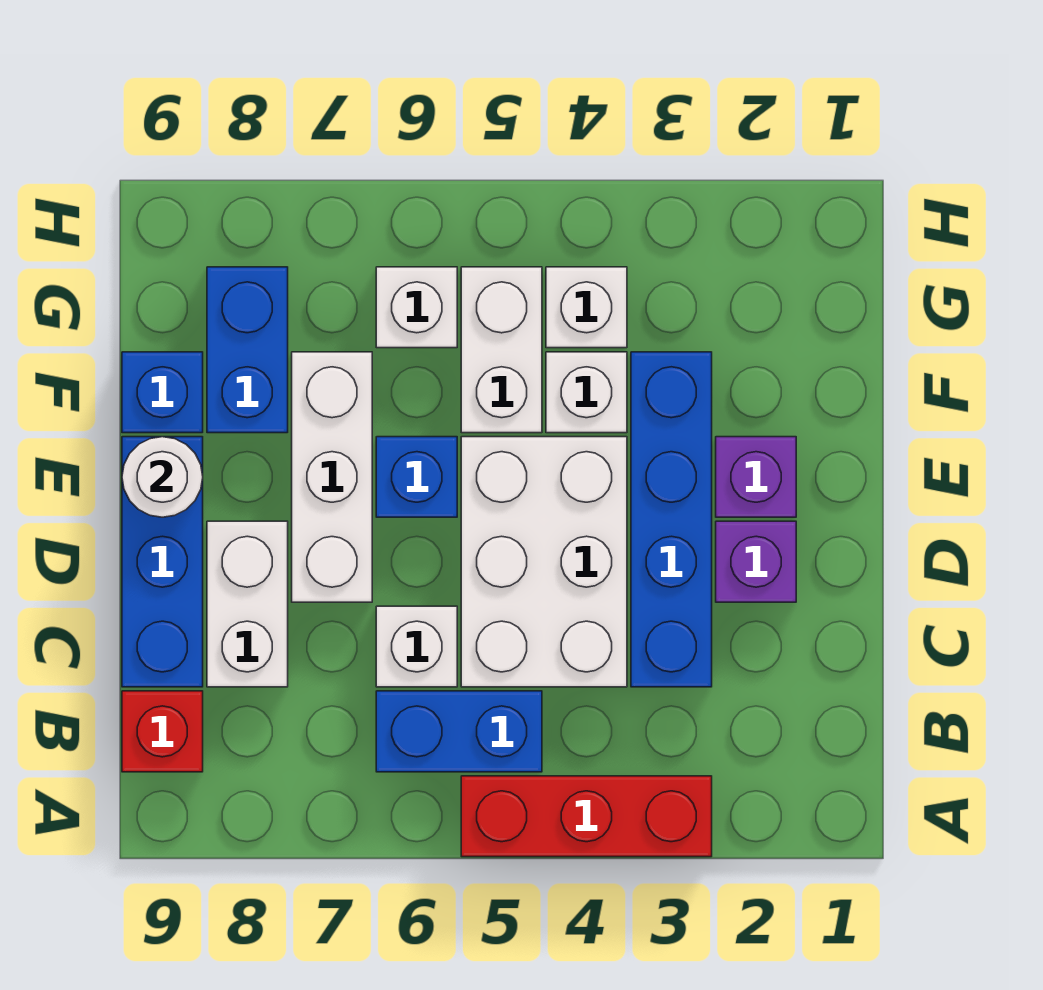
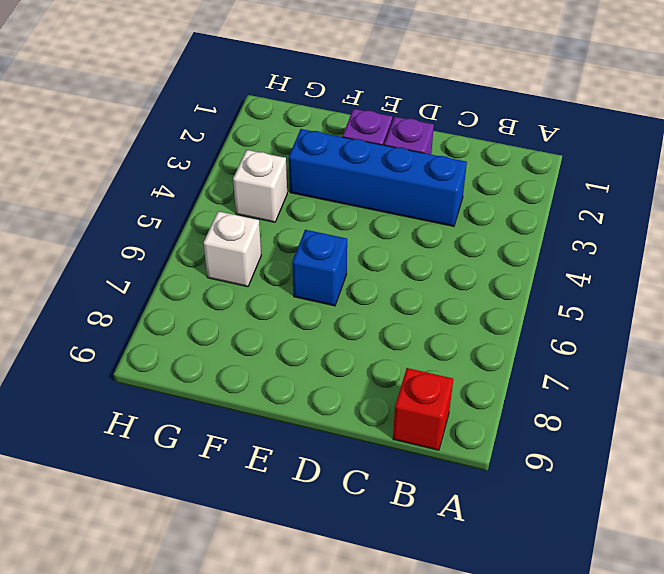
none -> red brick A3:A5 level 1
none -> blue brick B5:B6 level 1
none -> white brick C4:E5 level 1

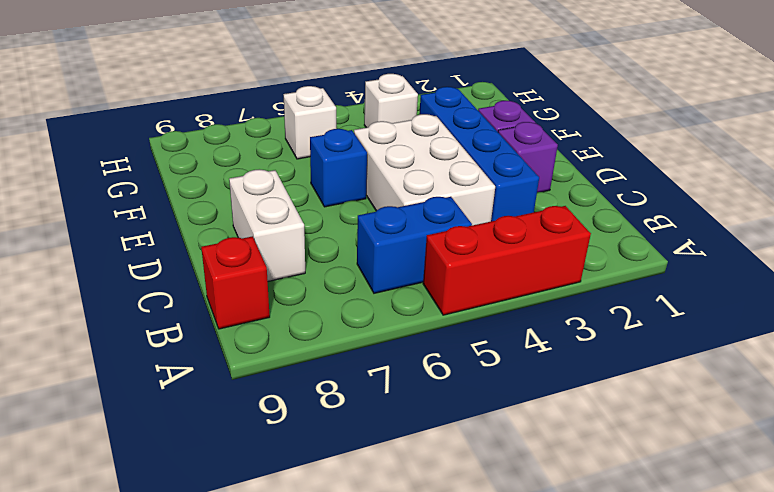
none -> white brick C6 level 1
none -> blue brick C9:E9 level 1
none -> white brick D7:F7 level 1

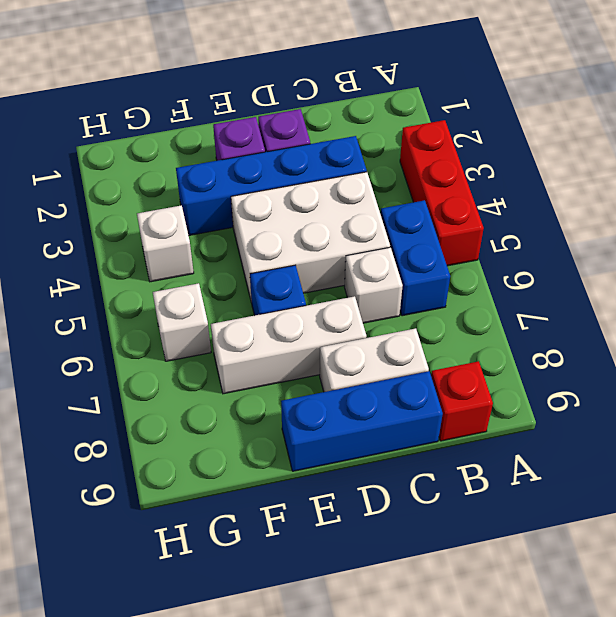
none -> white brick F4 level 1
none -> white brick F5:G5 level 1
none -> blue brick F8:G8 level 1

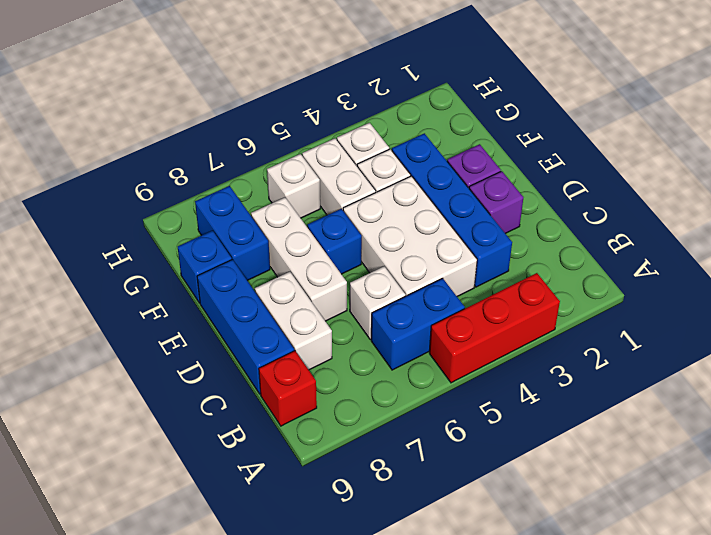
none -> white round brick E9 level 2

